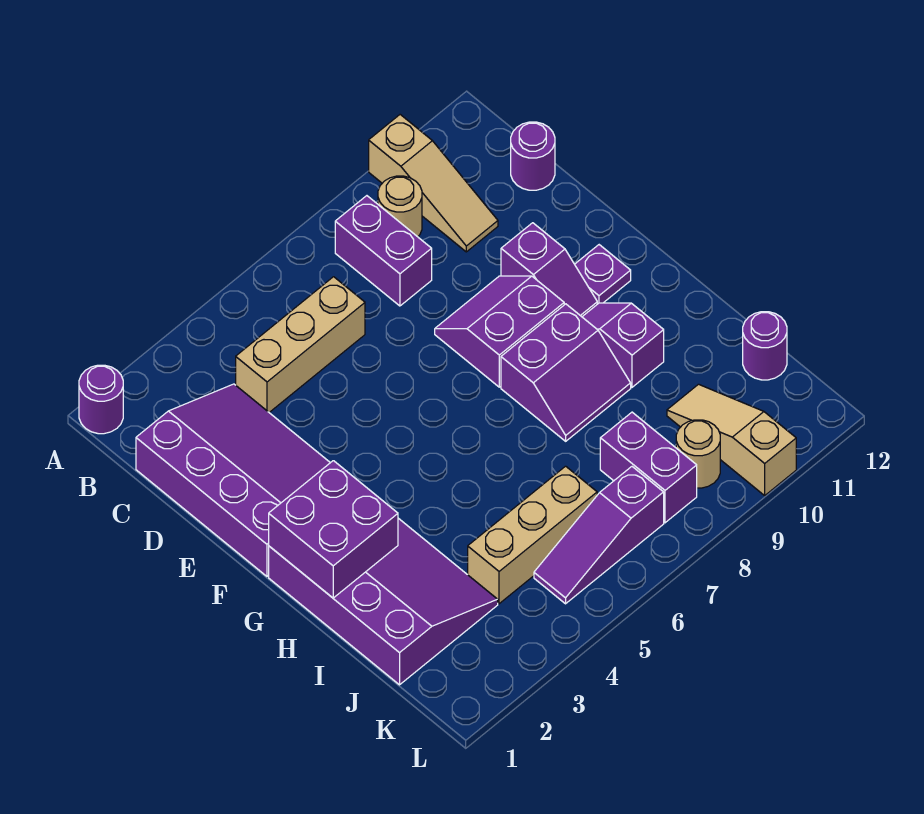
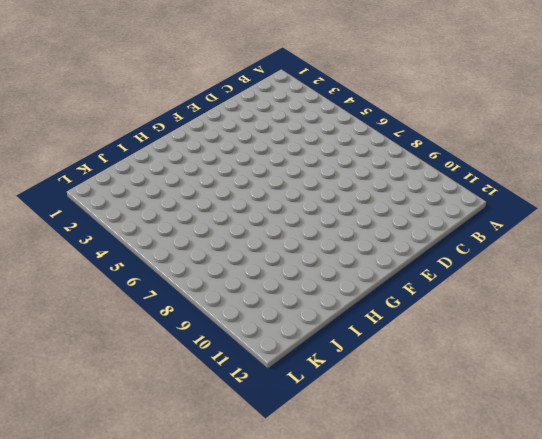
none -> purple round brick A1 level 1
none -> tan slope A10:C10 level 1 top A
none -> purple brick B8:C8 level 1

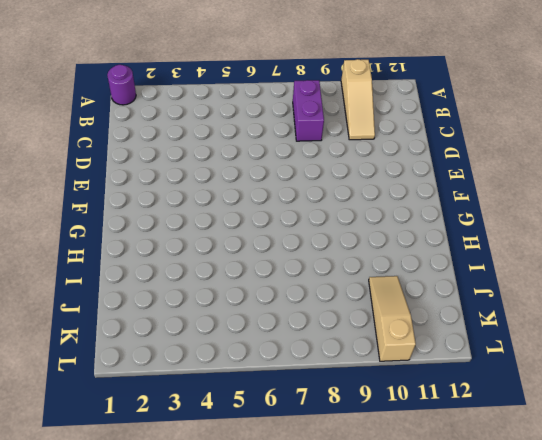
none -> tan round brick B9 level 1
none -> purple slope C1:F3 level 1 top 1
none -> tan brick C4:C6 level 1

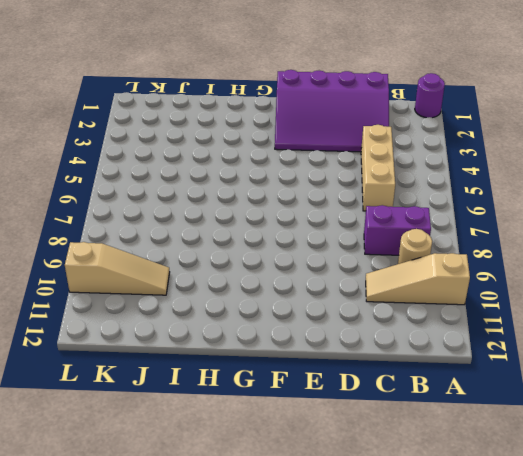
none -> purple round brick C12 level 1
none -> purple slope E8:F9 level 1 top F
none -> purple slope E10:F10 level 1 top E

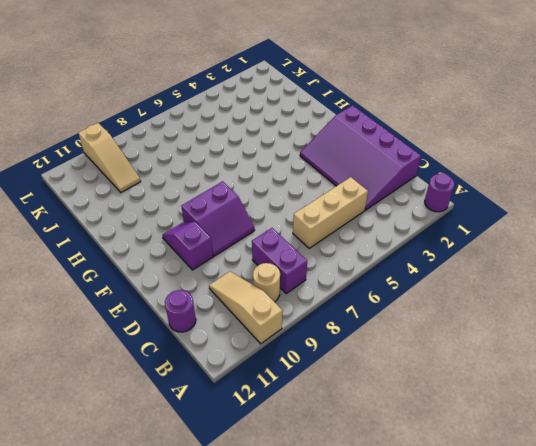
none -> purple plate F11 level 1
none -> purple slope G1:J3 level 1 top 1
none -> purple slope G8:H9 level 1 top G

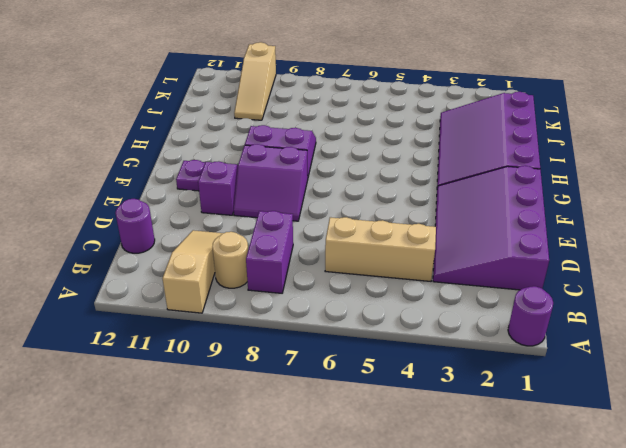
none -> purple slope G10:H10 level 1 top H
none -> tan brick J4:J6 level 1
none -> purple brick J8:K8 level 1

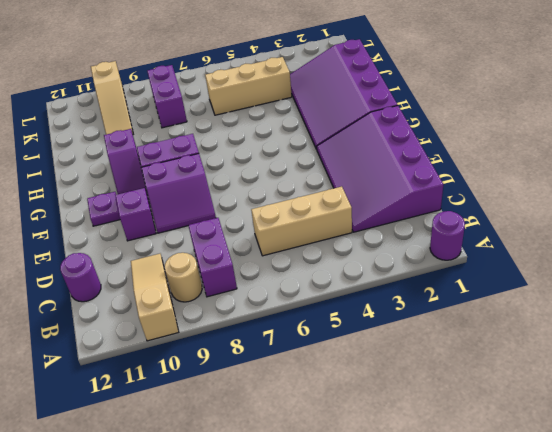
none -> purple round brick J12 level 1
none -> purple slope K5:K7 level 1 top 7
none -> tan round brick K9 level 1

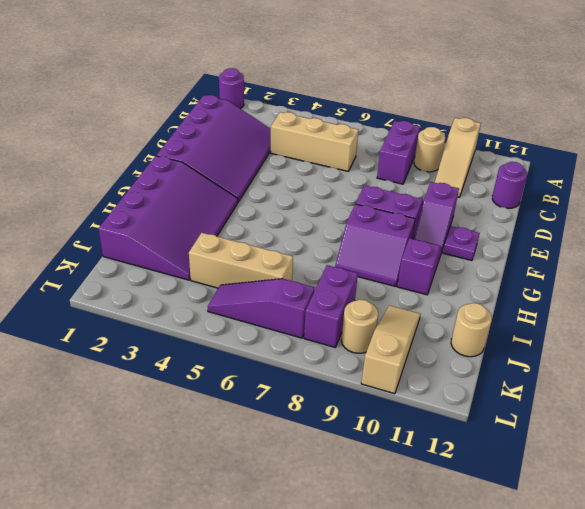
tan round brick J12 level 1 -> purple round brick J12 level 1
none -> purple brick G1:H2 level 2

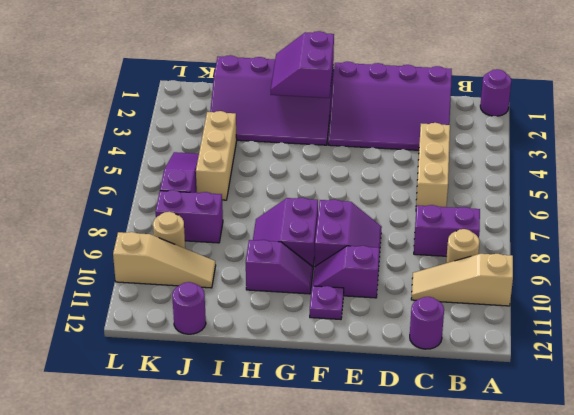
purple slope G1:H2 level 2 top G -> purple brick G1:H2 level 2

